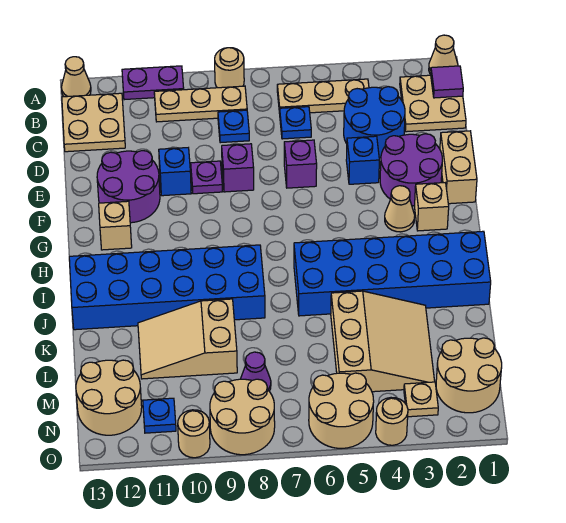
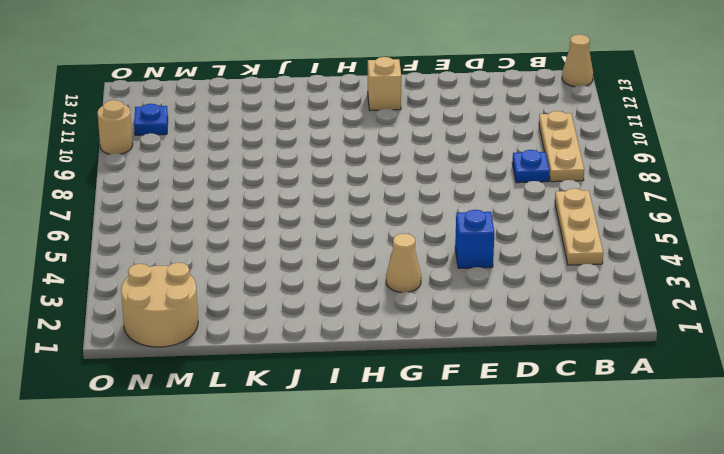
none -> tan cone A1 level 1
none -> tan round brick A8 level 1
none -> purple plate A10:A11 level 1
none -> tan plate B1:C2 level 1

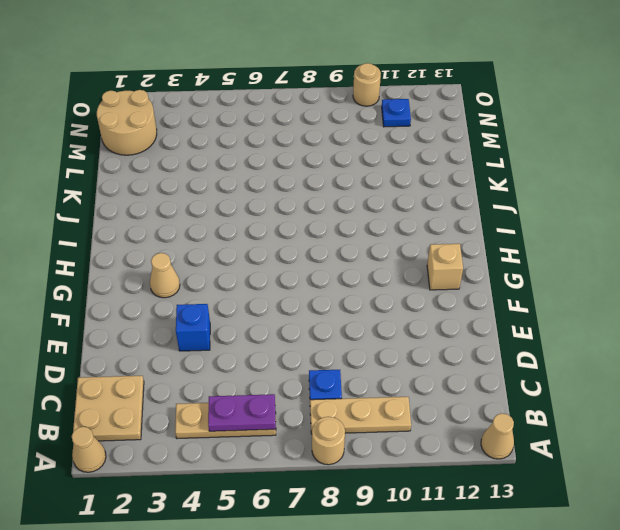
purple plate B5:B6 level 2 -> purple plate A10:A11 level 1
none -> tan plate B12:C13 level 1
none -> blue round brick C3:D4 level 1
none -> blue plate C6 level 1
none -> tan brick E1:F1 level 1

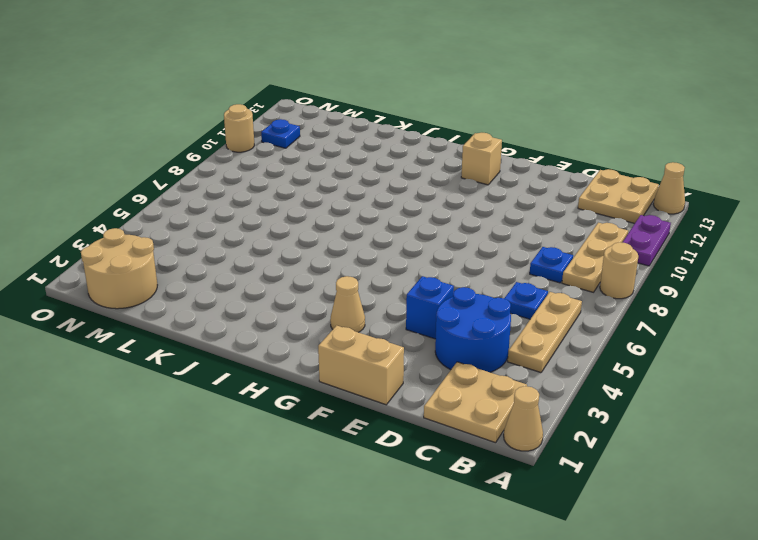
none -> purple round brick E2:F3 level 1
none -> purple brick E6 level 1
none -> purple brick E8 level 1
none -> purple plate E9 level 1

